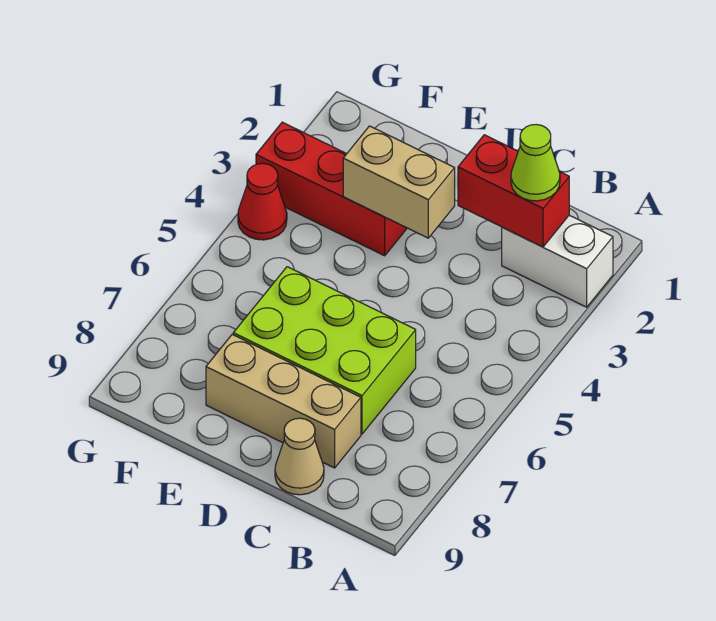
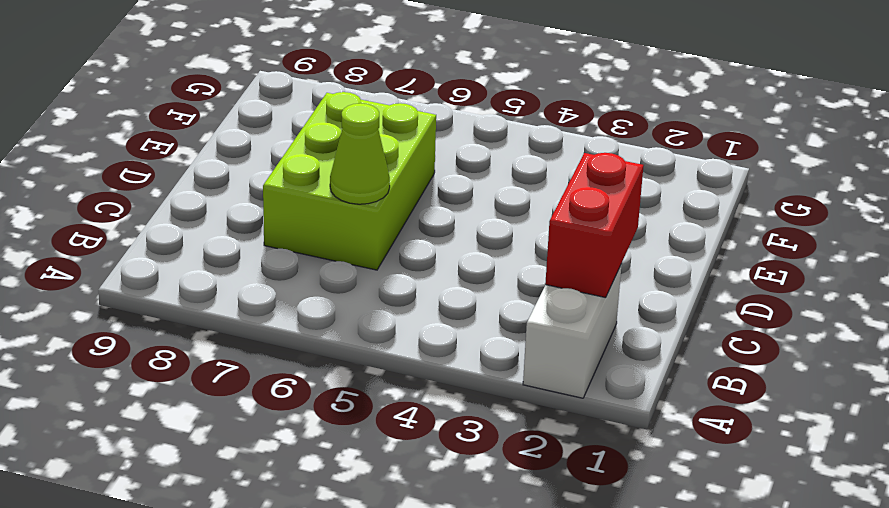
lime cone C6 level 2 -> lime cone B2 level 3
none -> tan brick C8:E8 level 1
none -> tan cone C9 level 1

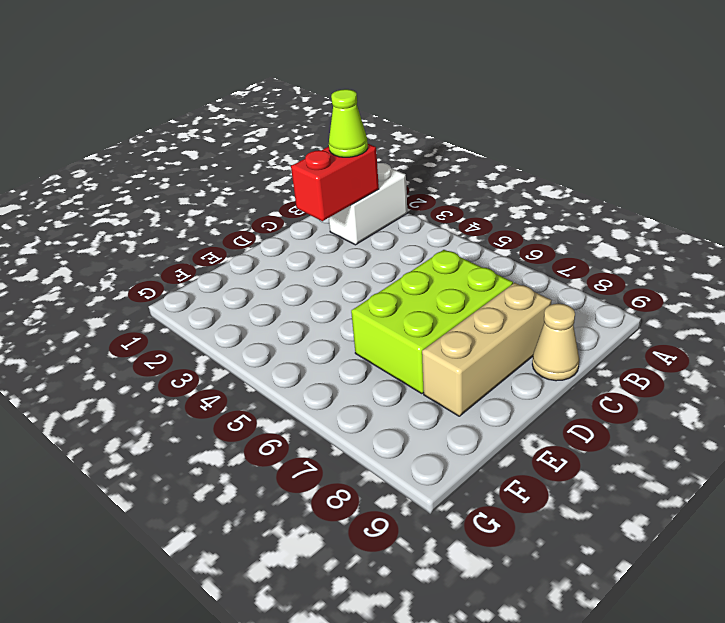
none -> red brick E3:G3 level 1
none -> red cone G4 level 1

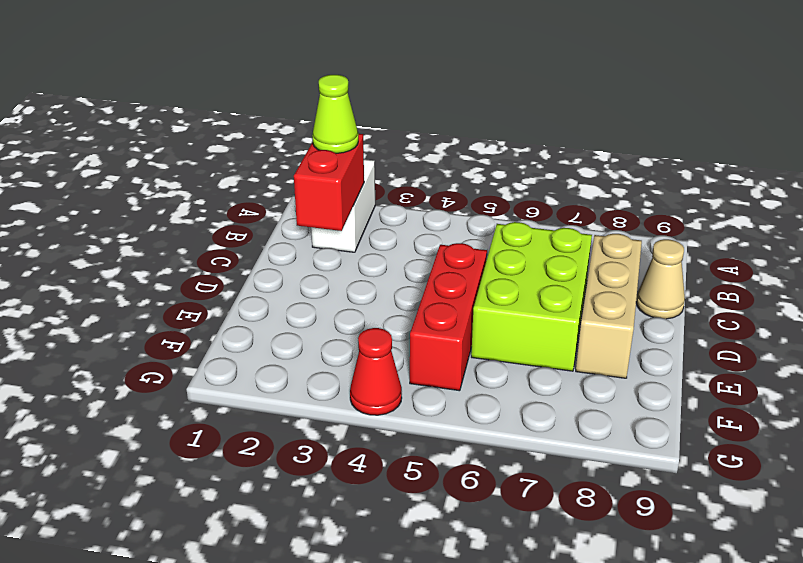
red brick D5:F5 level 1 -> red brick E3:G3 level 1
none -> tan brick D3:E3 level 2

